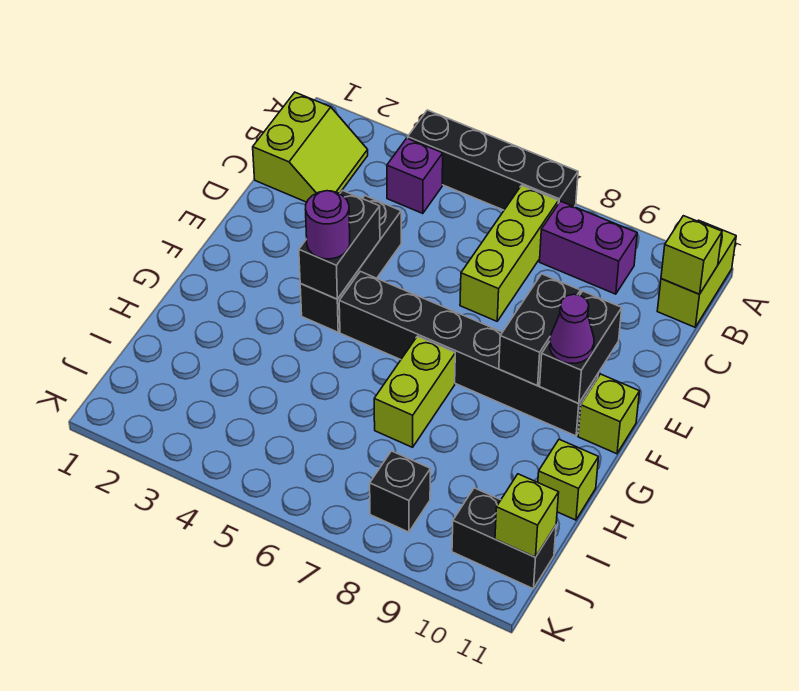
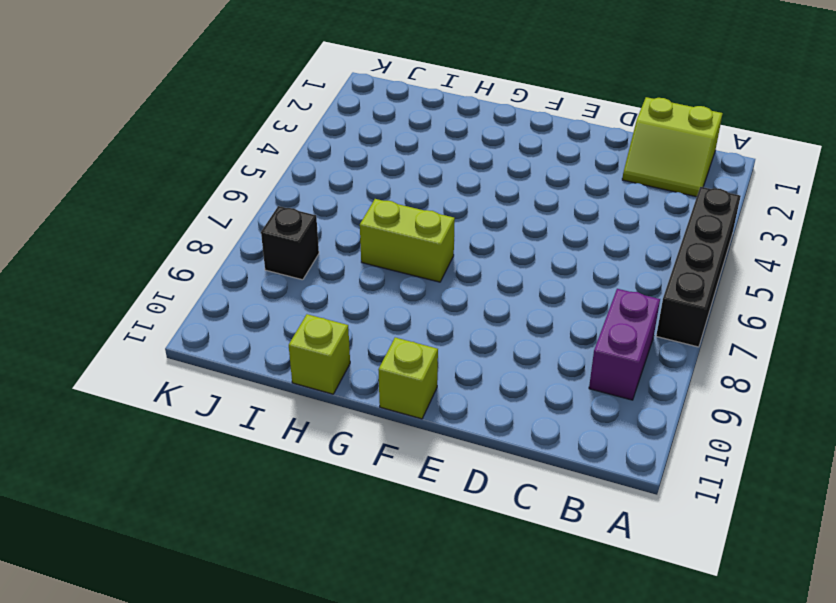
none -> lime brick A11:B11 level 1
none -> purple brick B4 level 1
none -> lime brick B7:D7 level 1

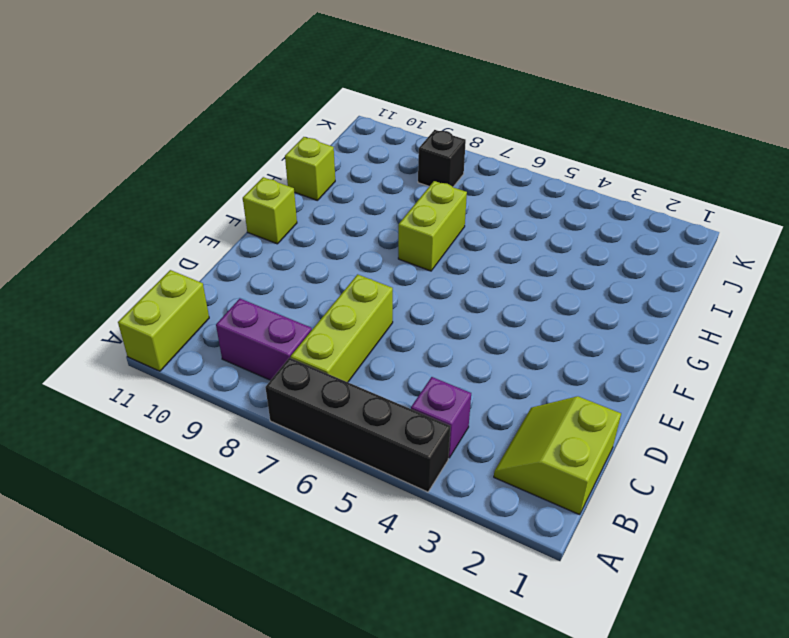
none -> black brick D4:F4 level 1
none -> black brick F5:F10 level 1
none -> black brick J10:J11 level 1

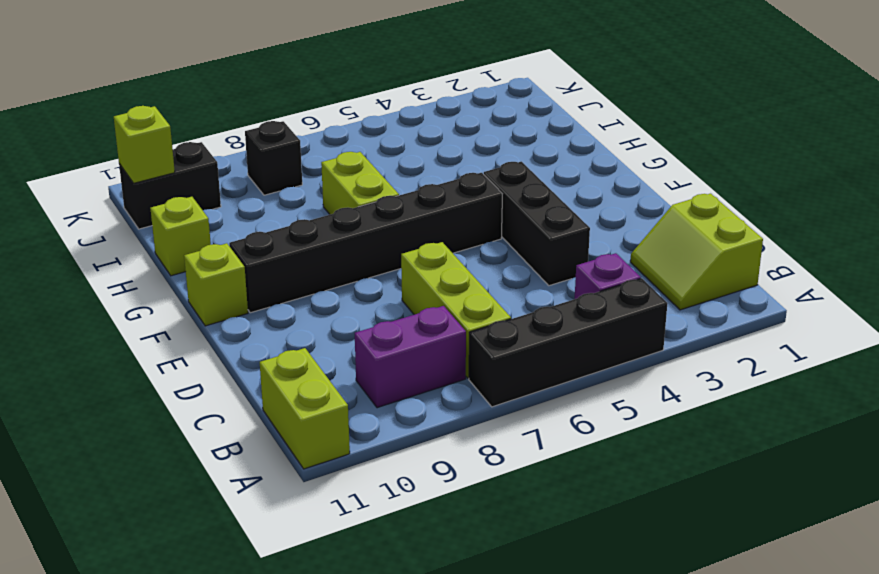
none -> lime brick B11 level 2
none -> black brick E4:F4 level 2
none -> black brick E9:F9 level 2

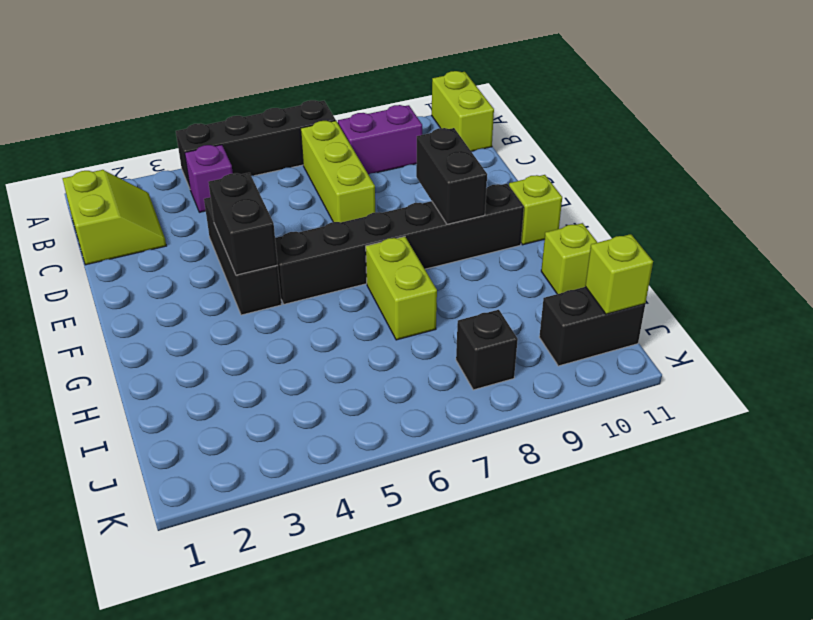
none -> lime brick B11 level 2
none -> black brick E10:F10 level 2
none -> purple round brick F4 level 3

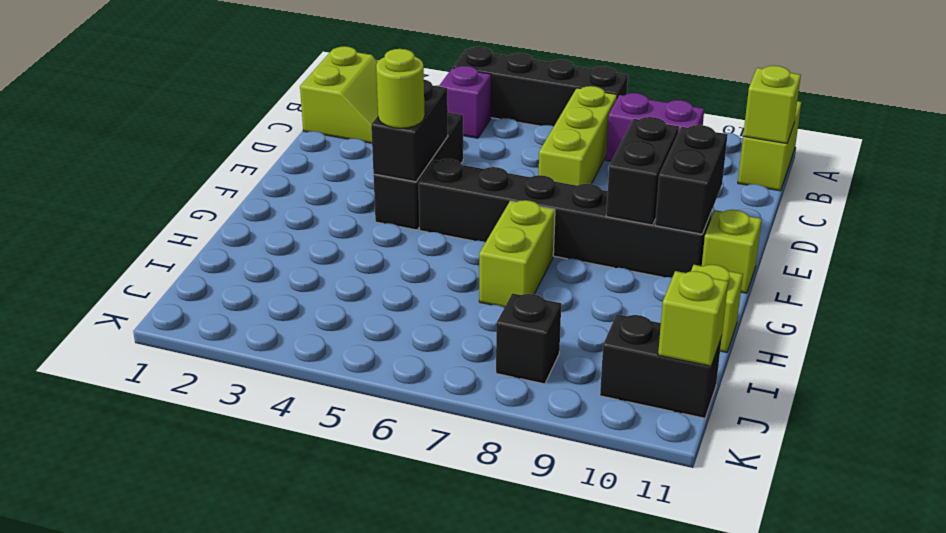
lime round brick F4 level 3 -> purple round brick F4 level 3
none -> purple cone F10 level 3

